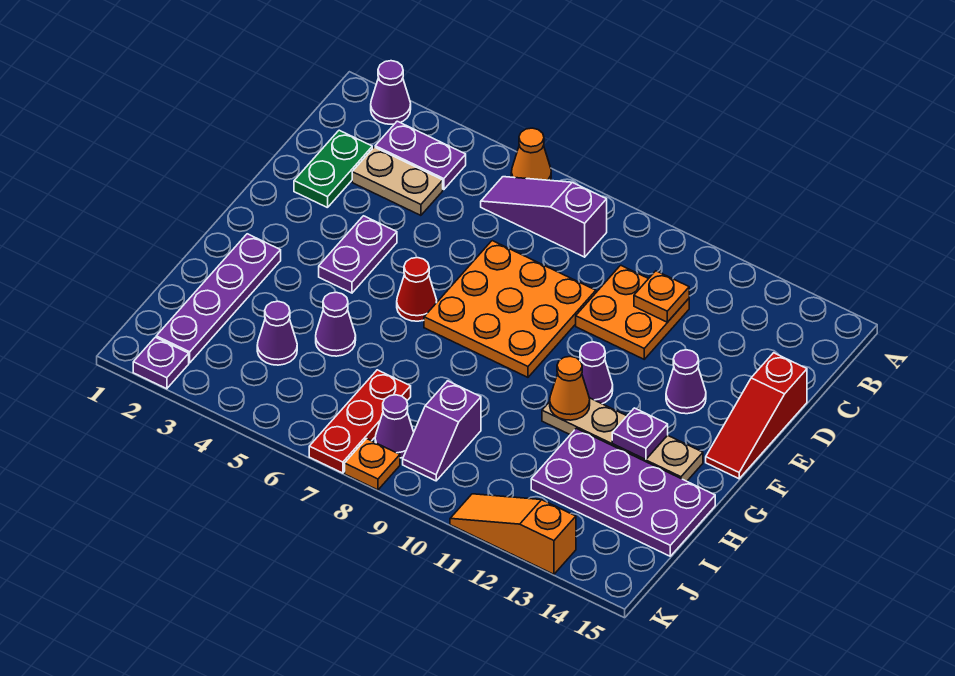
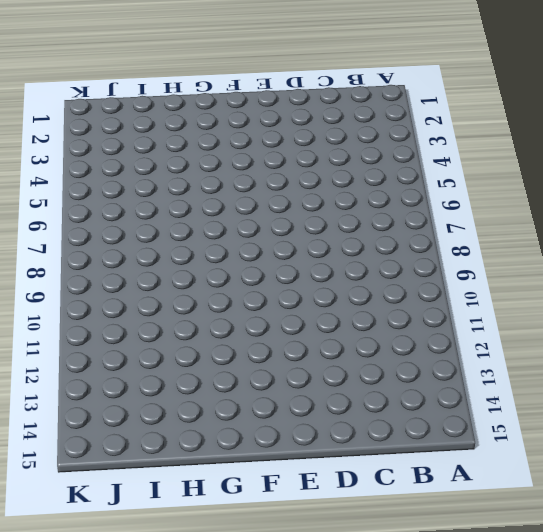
none -> purple cone A2 level 1
none -> orange cone A6 level 1
none -> purple plate B3:B4 level 1

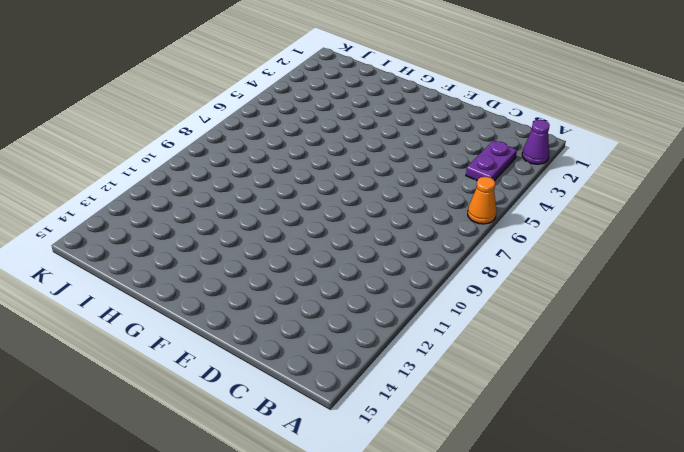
none -> purple slope B6:B8 level 1 top 8
none -> green plate C2:D2 level 1
none -> tan plate C3:C4 level 1

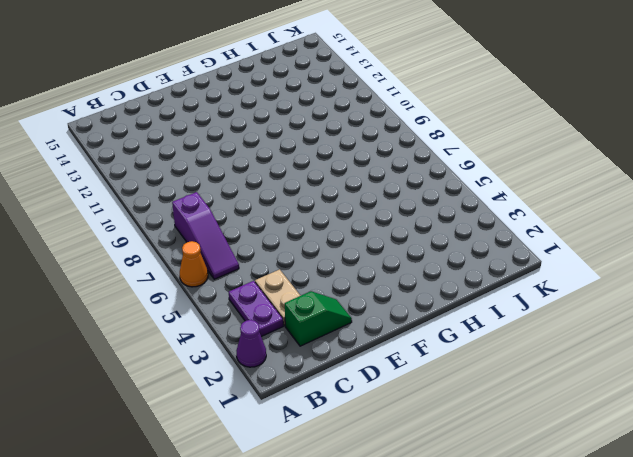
green slope C2:D2 level 1 top C -> green plate C2:D2 level 1
none -> orange plate C10:D11 level 1
none -> orange plate D7:F9 level 1
none -> red slope D15:F15 level 1 top D

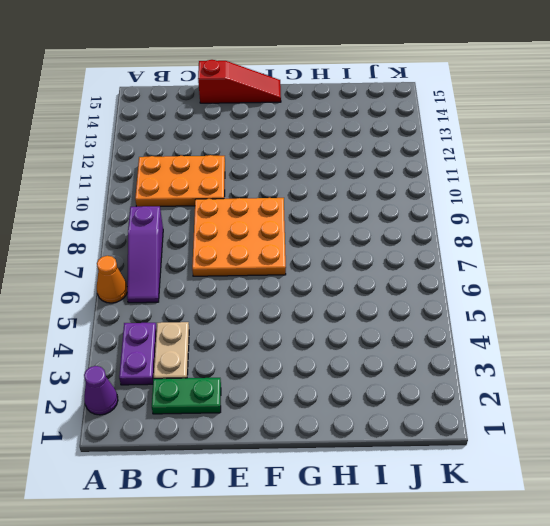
orange plate B10:D11 level 1 -> orange plate C10:D11 level 1
none -> purple plate E4:F4 level 1
none -> purple cone E13 level 1
none -> red cone F6 level 1

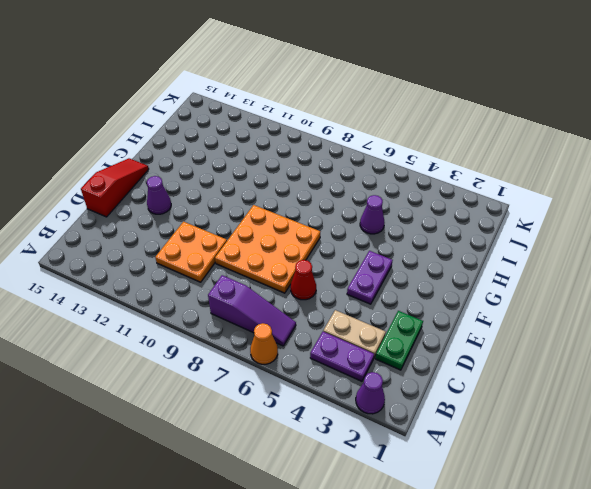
red cone D6 level 1 -> red cone F6 level 1
none -> purple cone F11 level 1
none -> purple plate G2:J2 level 1
none -> tan plate G11:G14 level 1

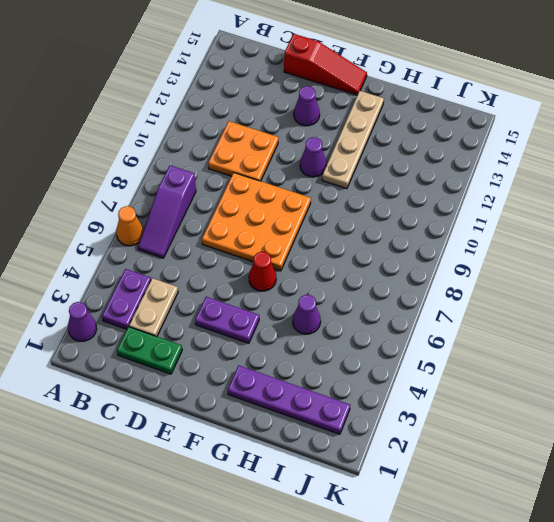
none -> purple plate H12:I15 level 1
none -> purple cone I4 level 1
none -> red plate I7:K7 level 1

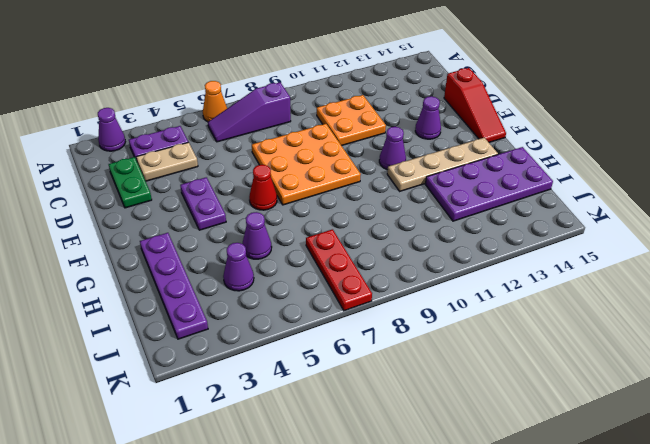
none -> purple slope I9:J9 level 1 top I
none -> purple cone J8 level 1
none -> purple plate K2 level 1

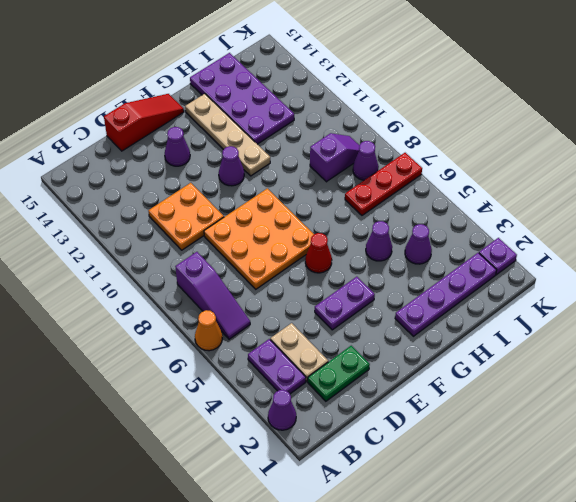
none -> orange plate K8 level 1
none -> orange slope K11:K13 level 1 top 13
none -> orange plate C11 level 2

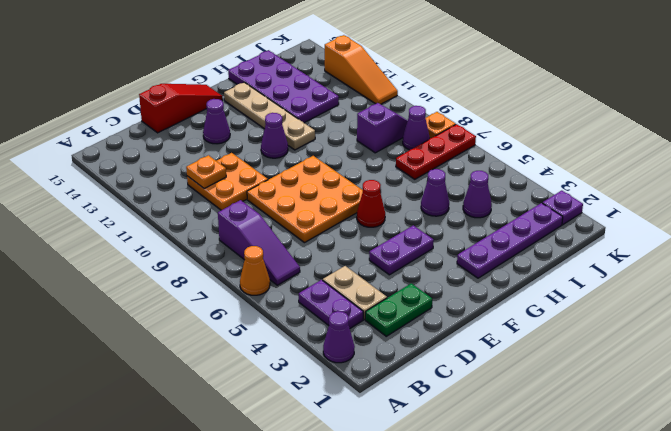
none -> orange cone G11 level 2
none -> purple plate G13 level 2

